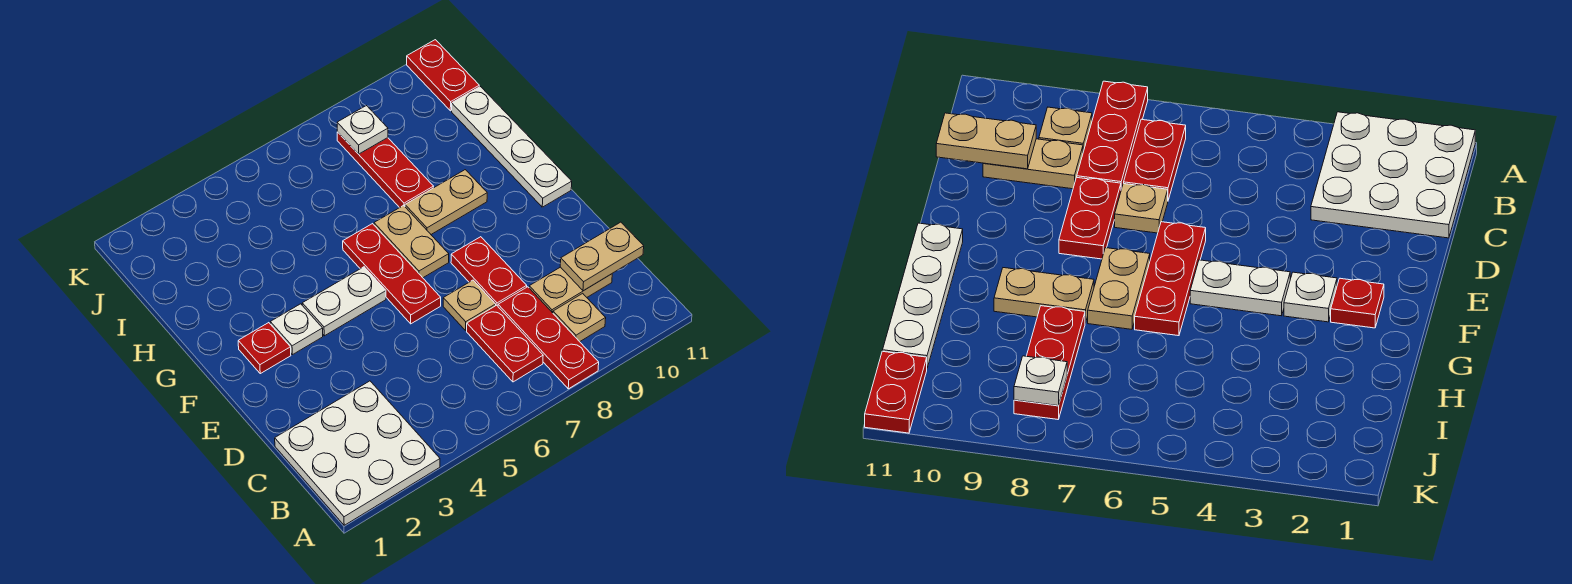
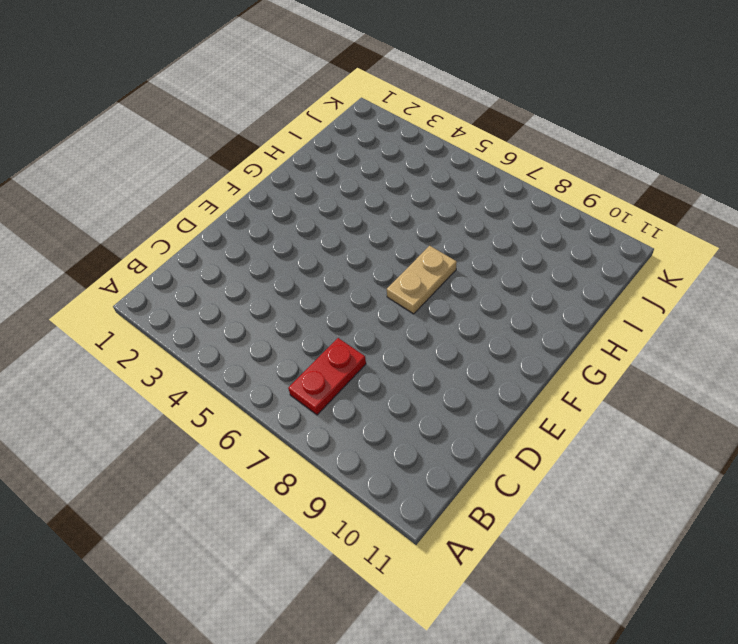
none -> white plate A1:C3 level 1
none -> red plate A8:C8 level 1
none -> tan plate B9 level 1

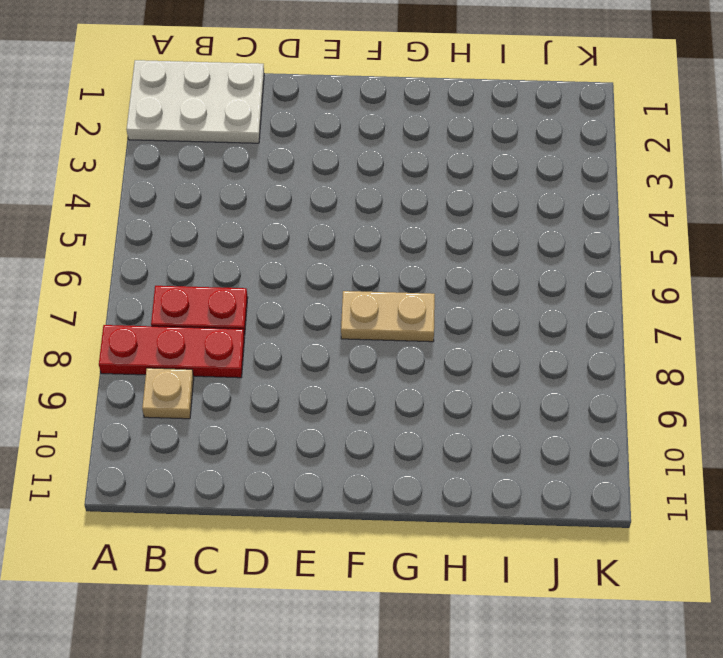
white plate A1:C2 level 1 -> white plate A1:C3 level 1
none -> tan plate C9:C10 level 1
none -> tan plate D7 level 1
none -> red plate D8:E8 level 1

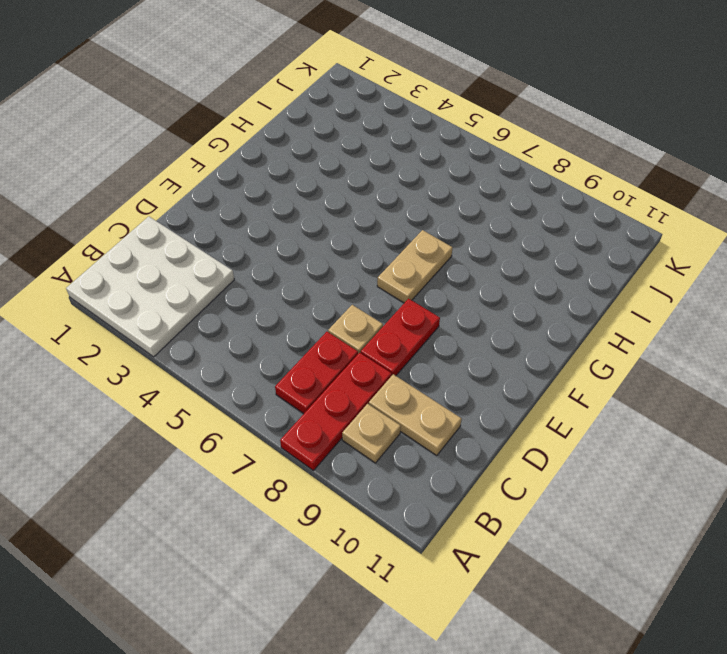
none -> red plate E6:G6 level 1
none -> red plate F2 level 1
none -> white plate F3 level 1

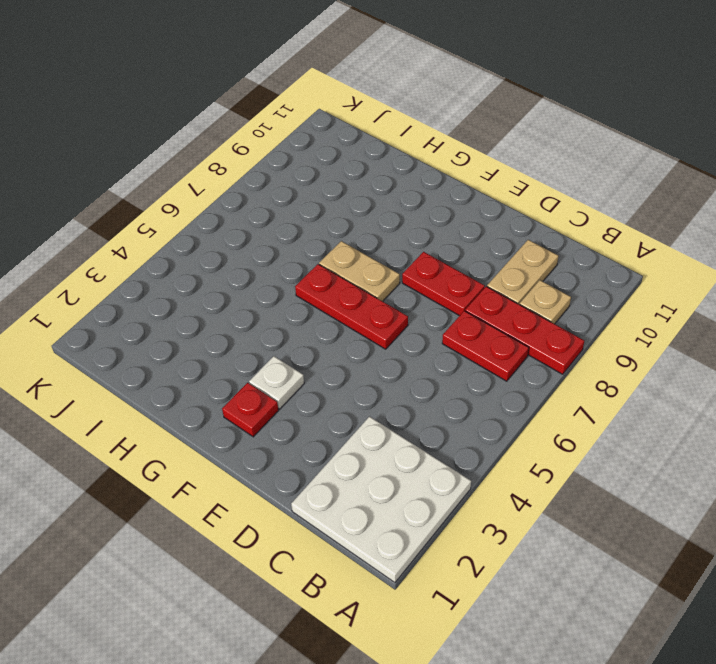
none -> tan plate D7 level 1
none -> white plate F4:F5 level 1
none -> white plate F11:I11 level 1

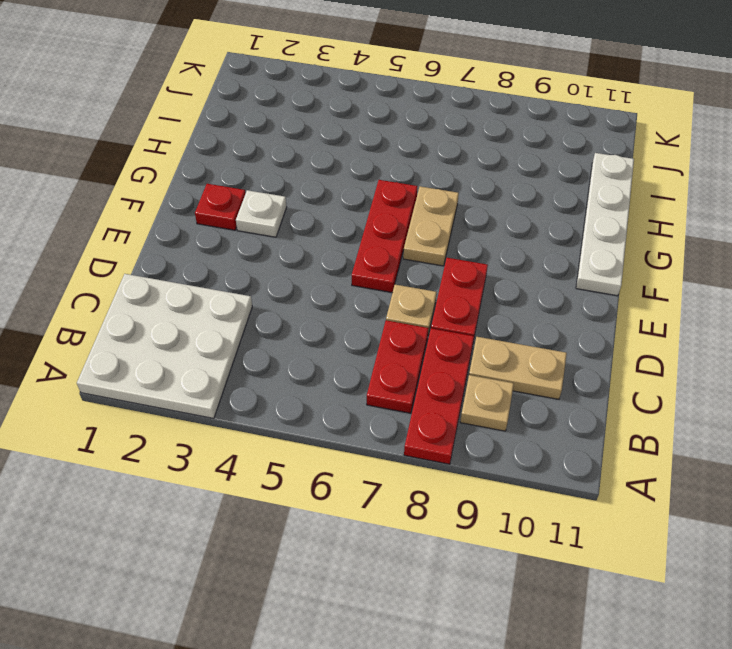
none -> white plate F4:F5 level 1
none -> tan plate G8:G9 level 1
none -> red plate H8:J8 level 1

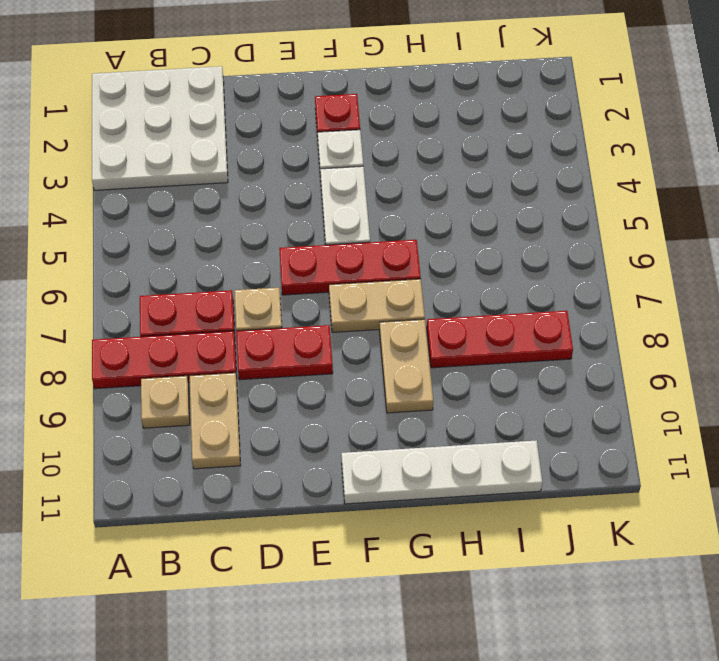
none -> red plate J11:K11 level 1
none -> tan plate C10:C11 level 2
none -> white plate J8 level 2

